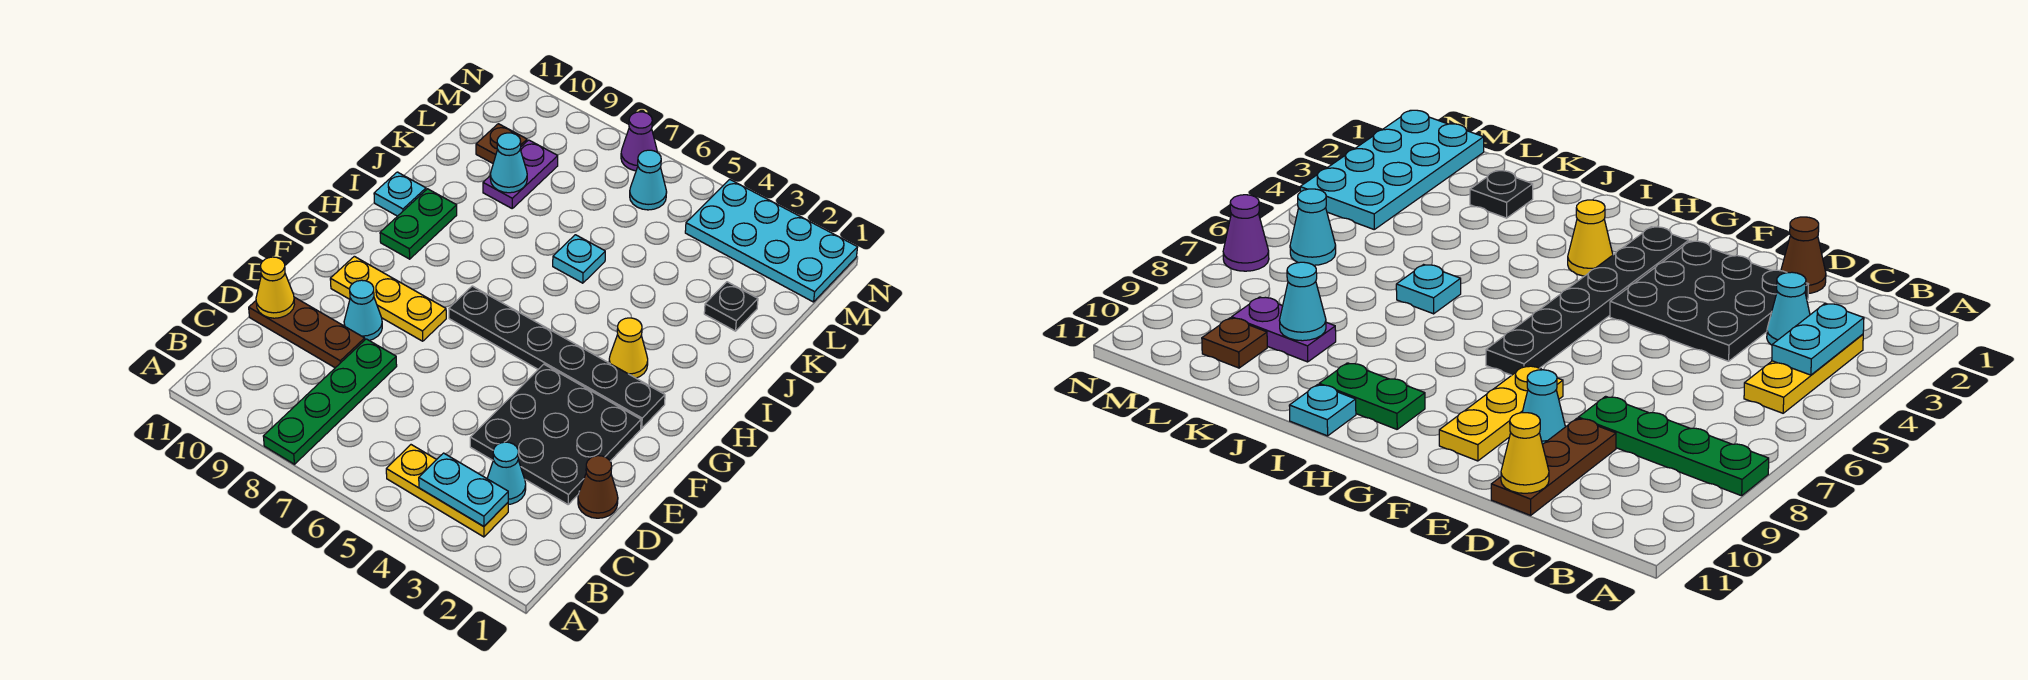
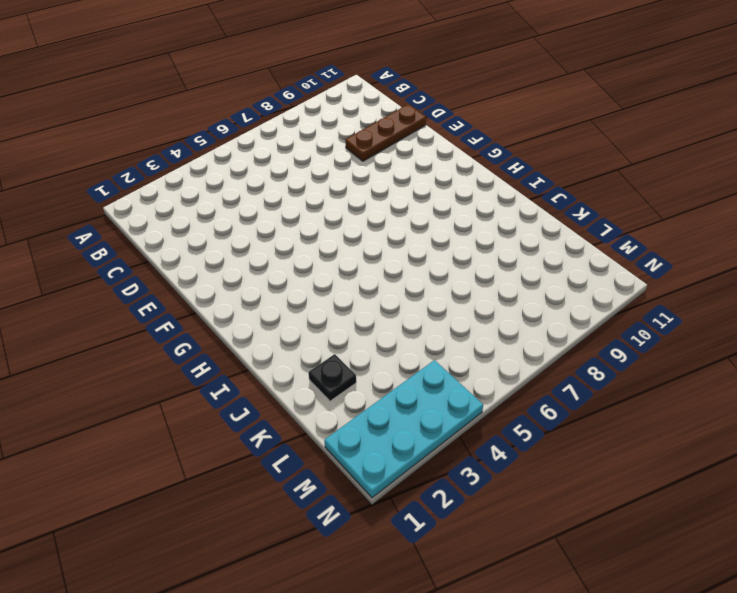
none -> green plate A8:D8 level 1
none -> yellow plate B3:B5 level 1
none -> cyan cone C3 level 1

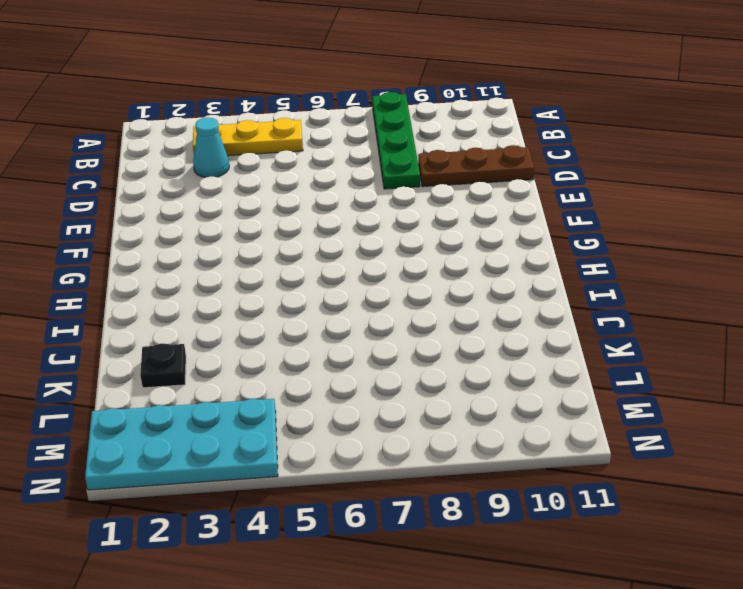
none -> brown cone D1 level 1
none -> black plate D2:F4 level 1
none -> cyan cone E9 level 1

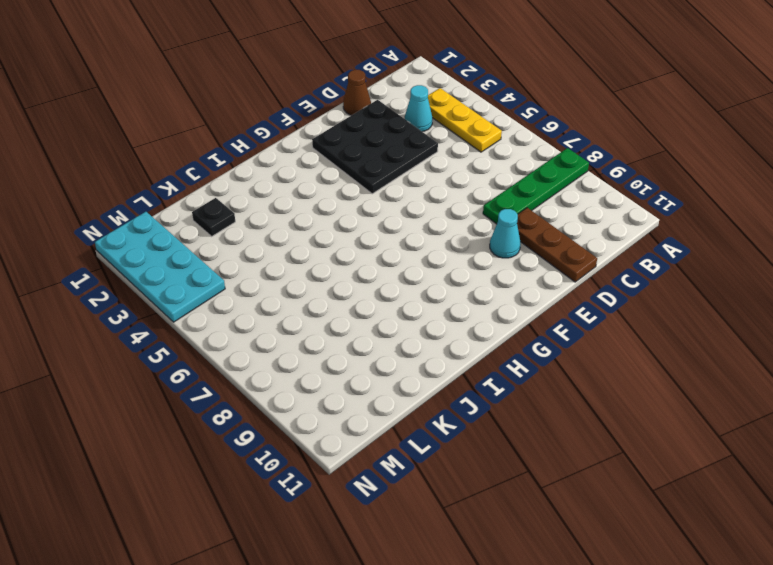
none -> yellow plate F8:F10 level 1
none -> black plate G2:G7 level 1
none -> yellow cone H3 level 1

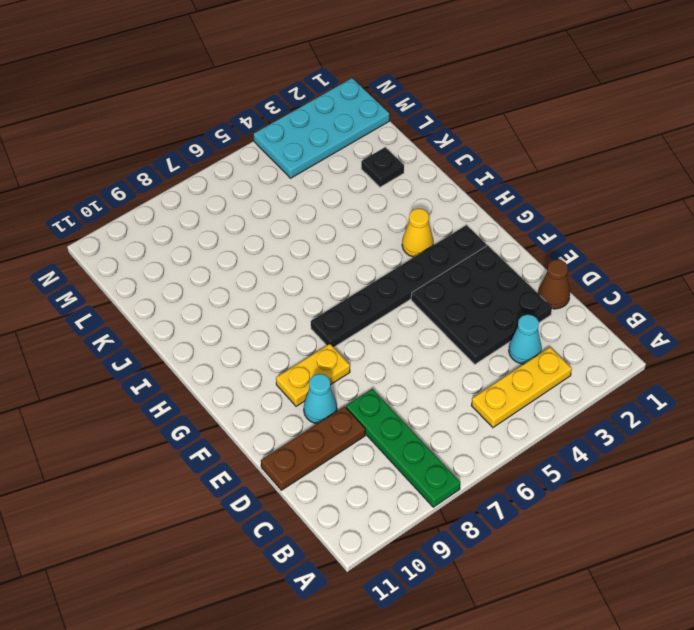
yellow plate F8:F9 level 1 -> yellow plate F8:F10 level 1
none -> green plate H10:I10 level 1
none -> cyan plate I11 level 1
none -> cyan plate J6 level 1

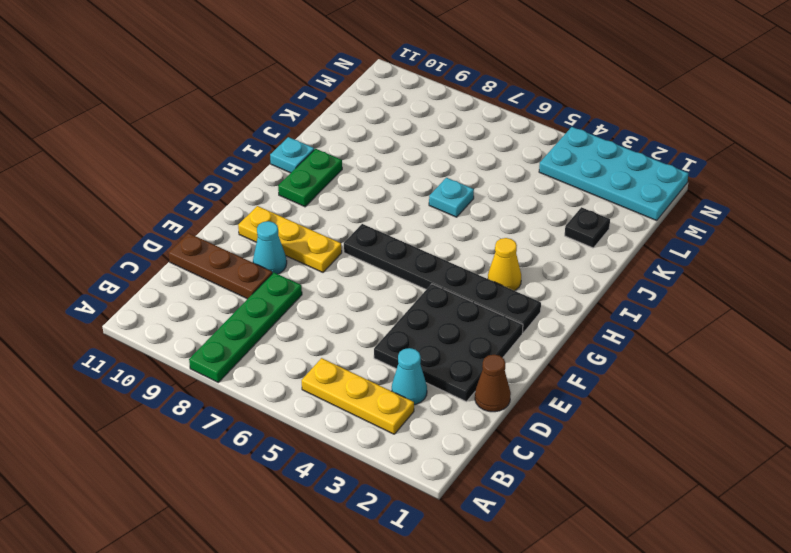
none -> purple plate K9:L9 level 1
none -> brown plate L10 level 1
none -> cyan cone M6 level 1

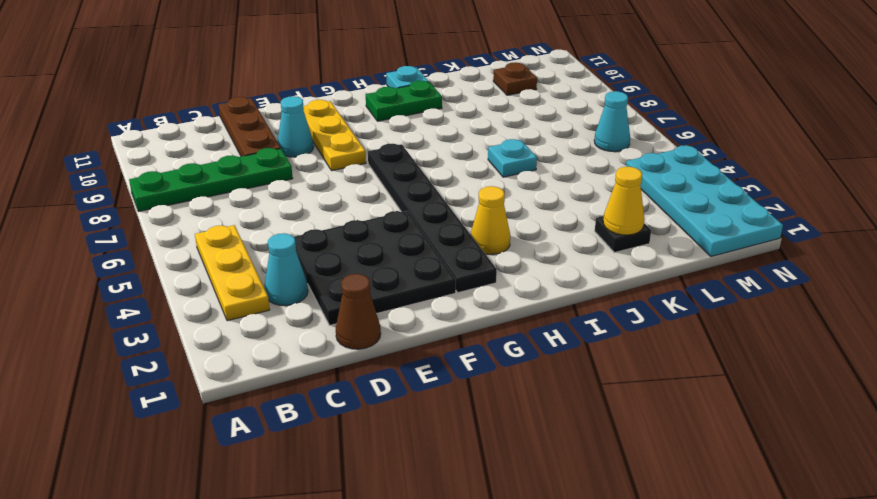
yellow cone K2 level 2 -> yellow cone D11 level 2
none -> purple plate K9:L9 level 1
none -> purple cone N7 level 1
none -> cyan plate B3:B4 level 2

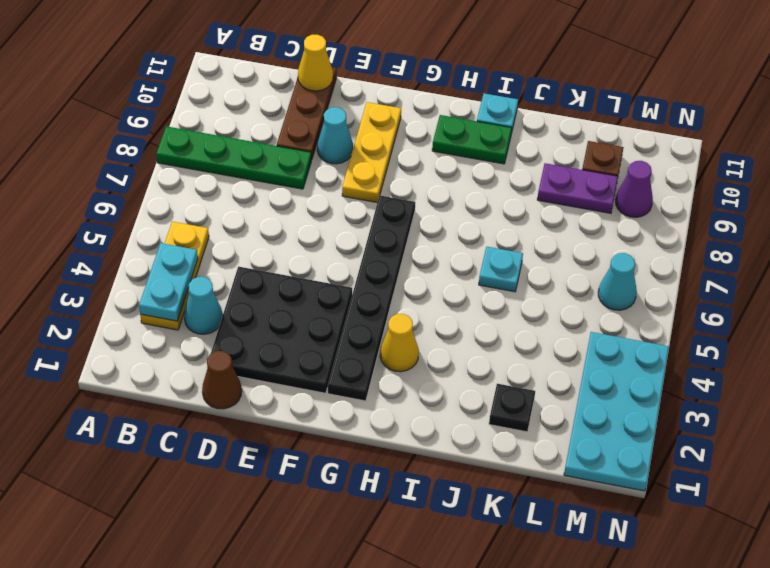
purple cone M9 level 1 -> purple cone N7 level 1
none -> cyan cone K9 level 2

